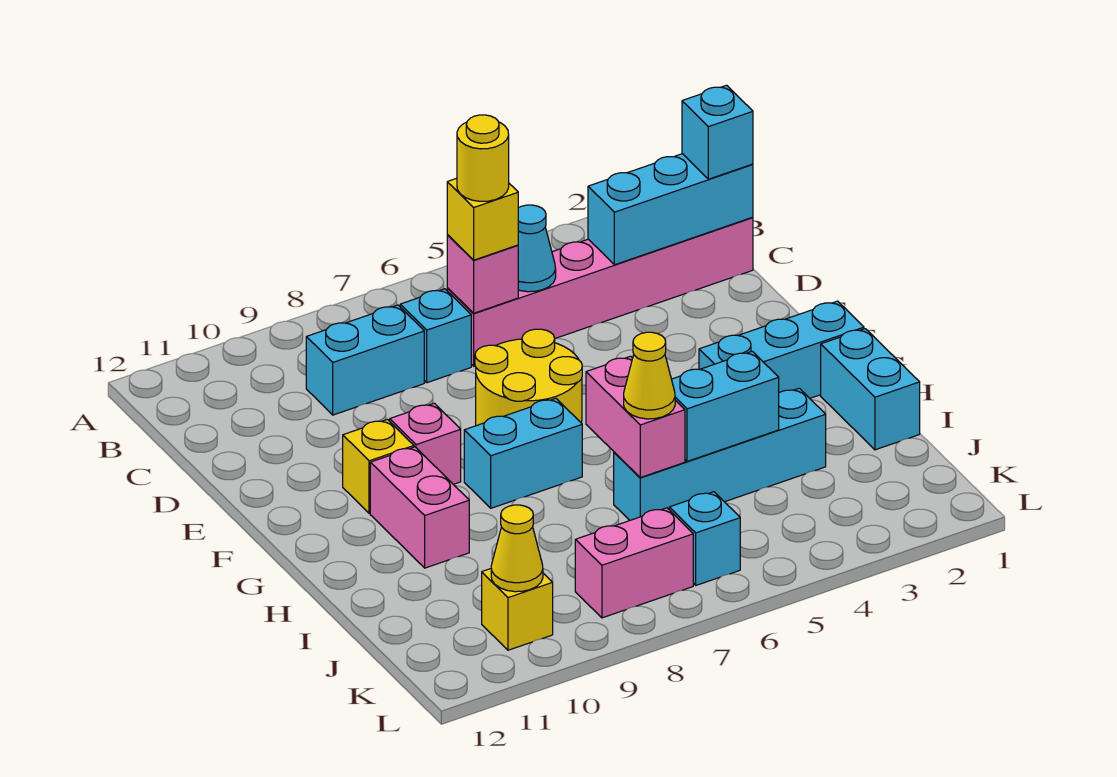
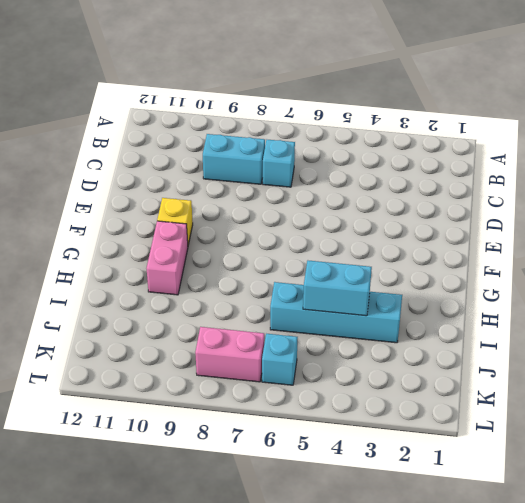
none -> pink brick C1:C6 level 1
none -> yellow round brick E6:F7 level 1
none -> pink brick F9 level 1

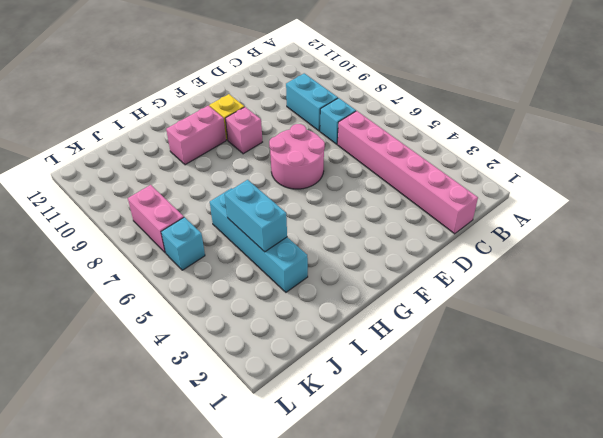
pink round brick E6:F7 level 1 -> yellow round brick E6:F7 level 1
none -> cyan brick G1:G3 level 1
none -> cyan brick G7:G8 level 1
none -> cyan brick H1:I1 level 1

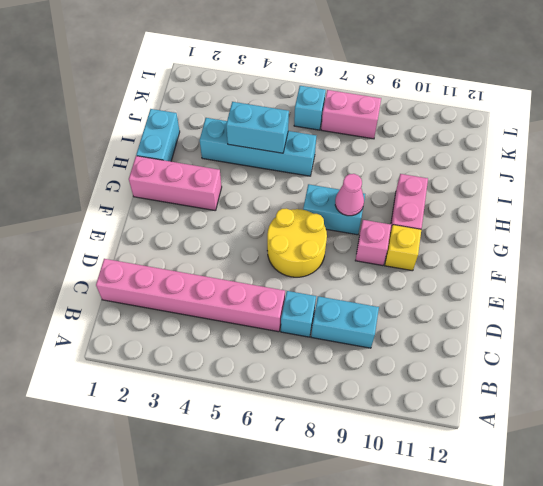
pink brick G1:G3 level 1 -> cyan brick G1:G3 level 1
pink cone G8 level 2 -> none
none -> yellow brick K10 level 1
none -> cyan brick C1:C3 level 2
none -> cyan cone C5 level 2

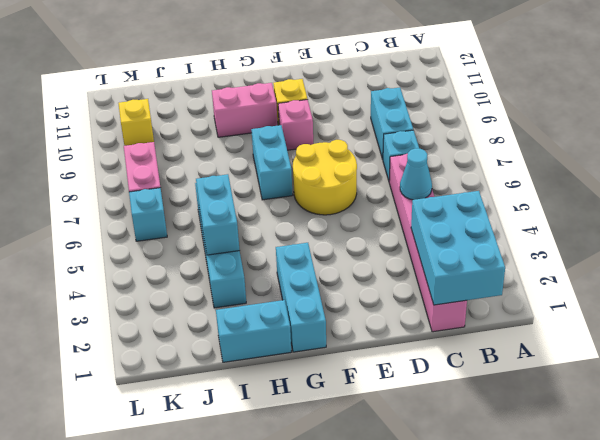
cyan brick B1:C3 level 2 -> cyan brick C1:C3 level 2
none -> pink brick C6 level 2
none -> pink brick H6:I6 level 2
none -> yellow cone K10 level 2

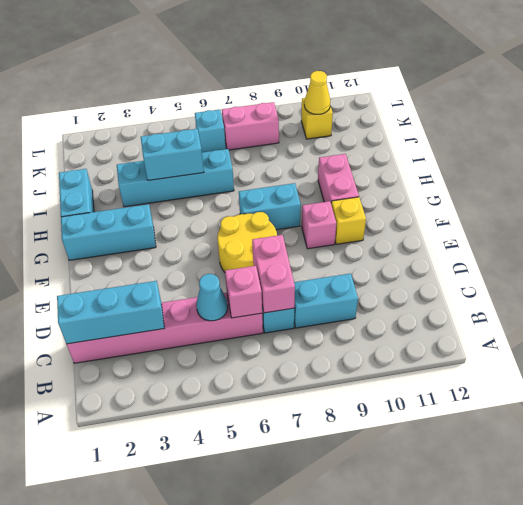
pink brick C7:D7 level 2 -> pink brick H6:I6 level 2
none -> cyan brick C1 level 3
none -> yellow brick C6 level 3
none -> yellow cone I6 level 3

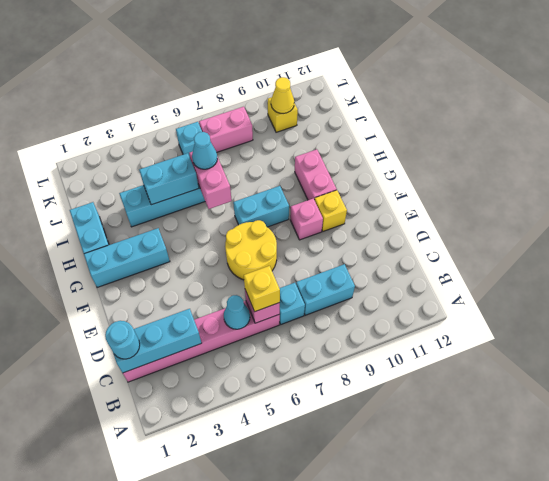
cyan round brick C1 level 3 -> cyan brick C1 level 3
cyan cone I6 level 3 -> yellow cone I6 level 3
none -> yellow round brick C6 level 4

